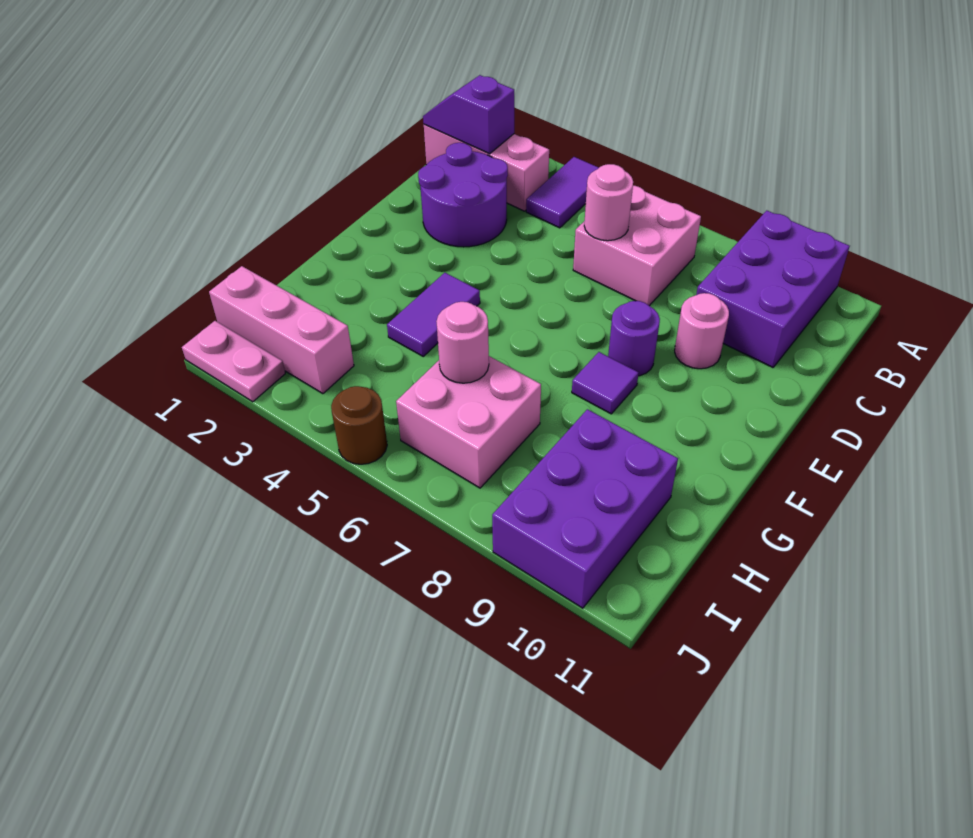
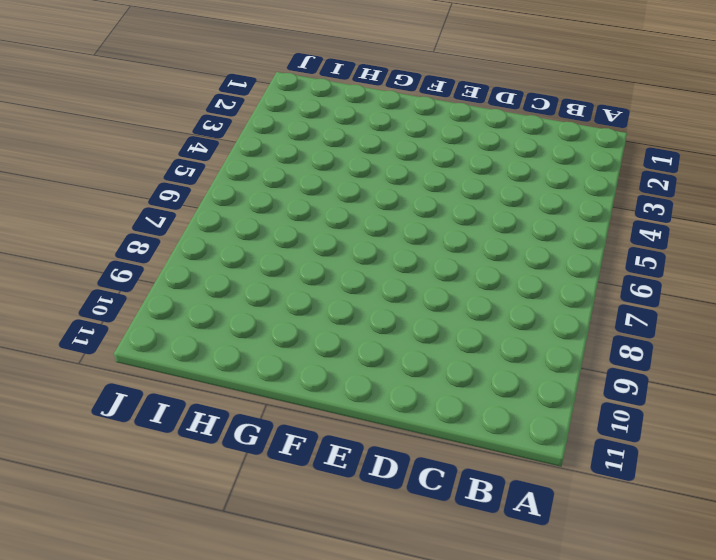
none -> purple tile A4:B4 level 1
none -> purple brick A9:C10 level 1
none -> pink brick B1:B3 level 1

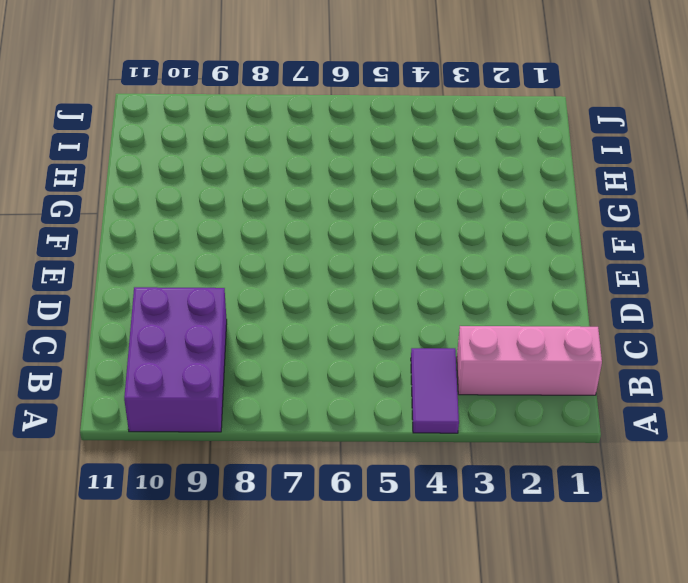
none -> pink brick B6:C7 level 1
none -> purple round brick C2:D3 level 1
none -> pink round brick D9 level 1

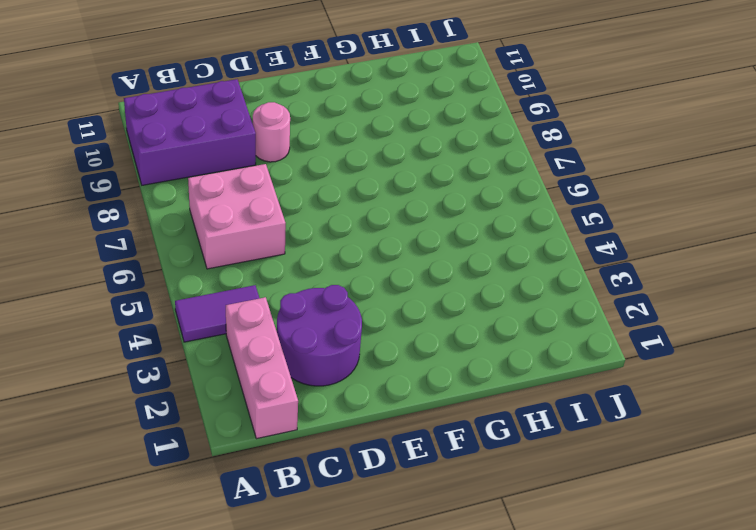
none -> purple round brick E8 level 1
none -> purple tile F4:G4 level 1
none -> purple tile F8 level 1

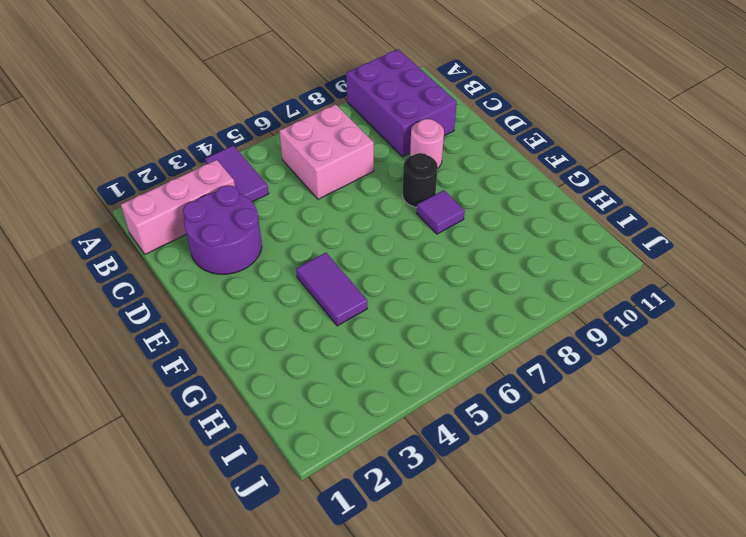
black round brick E8 level 1 -> purple round brick E8 level 1
none -> pink brick H6:I7 level 1
none -> purple brick H9:J10 level 1
none -> pink brick I1:I3 level 1

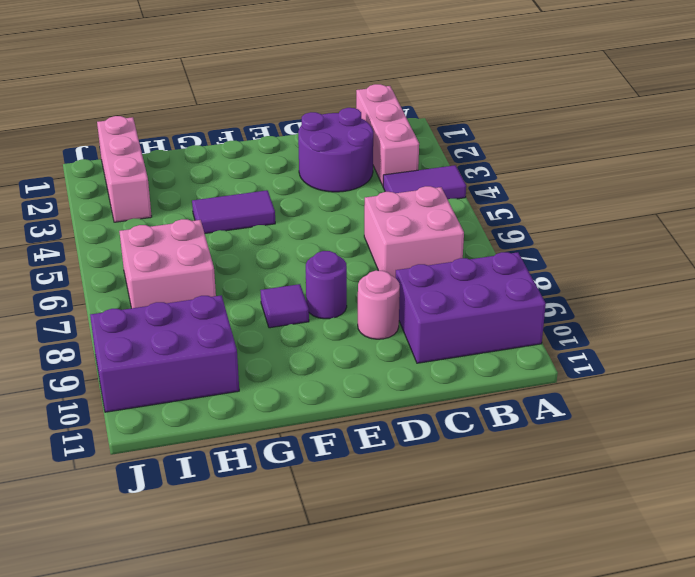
none -> pink plate J1:J2 level 1
none -> brown round brick J5 level 1
none -> purple slope B1:B2 level 2 top 2

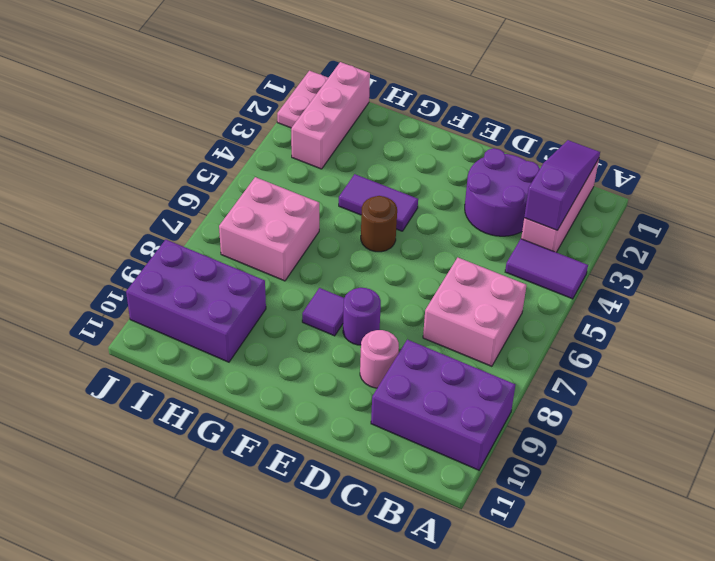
purple slope B1:B3 level 2 top 3 -> purple slope B1:B2 level 2 top 2
brown round brick F5 level 1 -> brown round brick J5 level 1
none -> pink round brick C6 level 2
none -> pink round brick H6 level 2

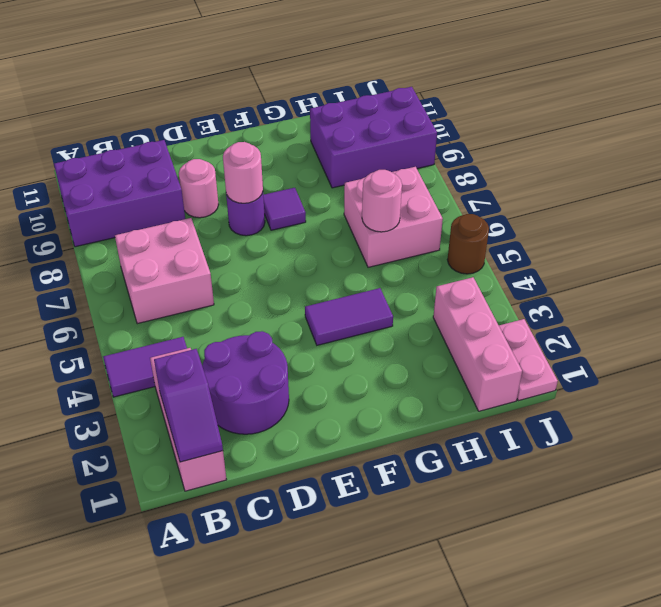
pink round brick E8 level 2 -> pink round brick C6 level 2

